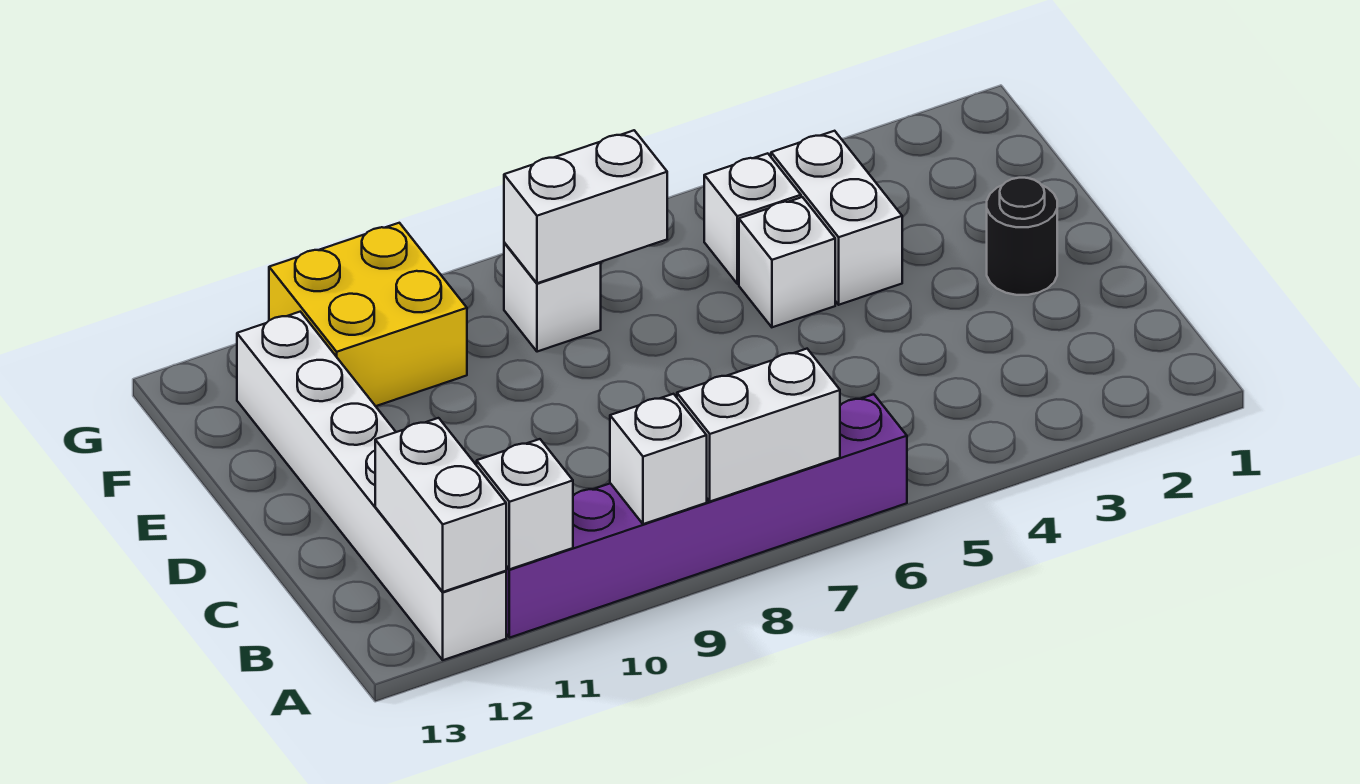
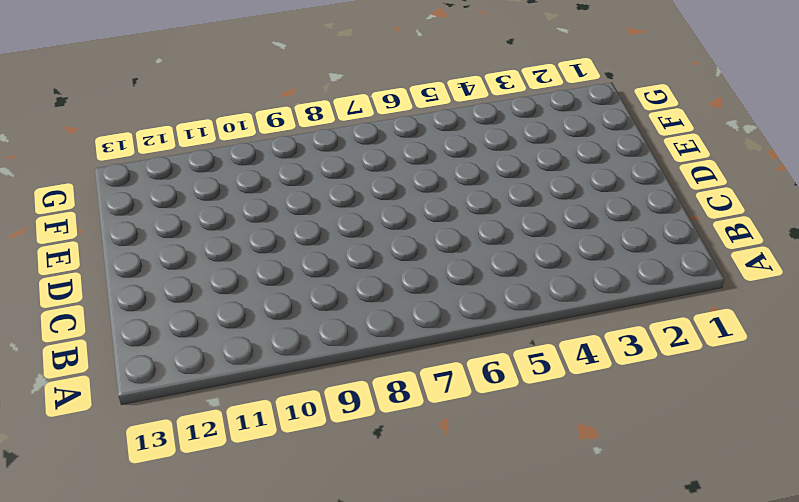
none -> purple brick A6:A11 level 1
none -> white brick A12:F12 level 1
none -> black round brick D2 level 1

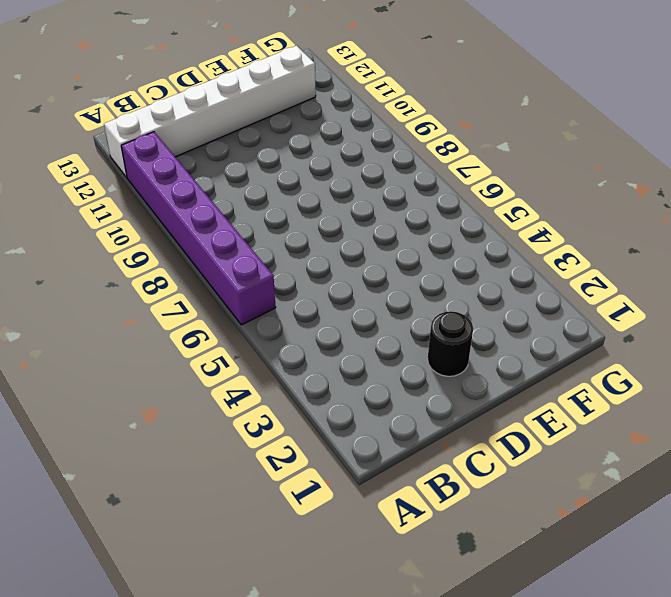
none -> white brick E4:F4 level 1
none -> white brick E5 level 1
none -> white brick F5 level 1

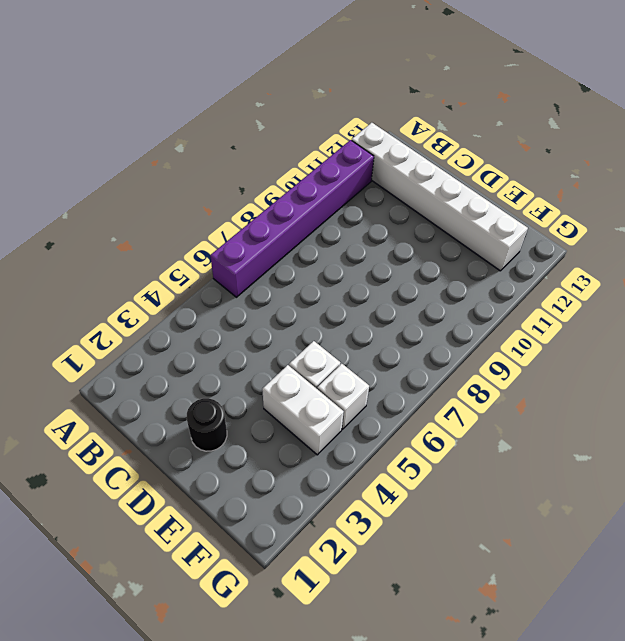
none -> white brick F8 level 1
none -> yellow brick F10:G11 level 1
none -> white brick A7:A8 level 2

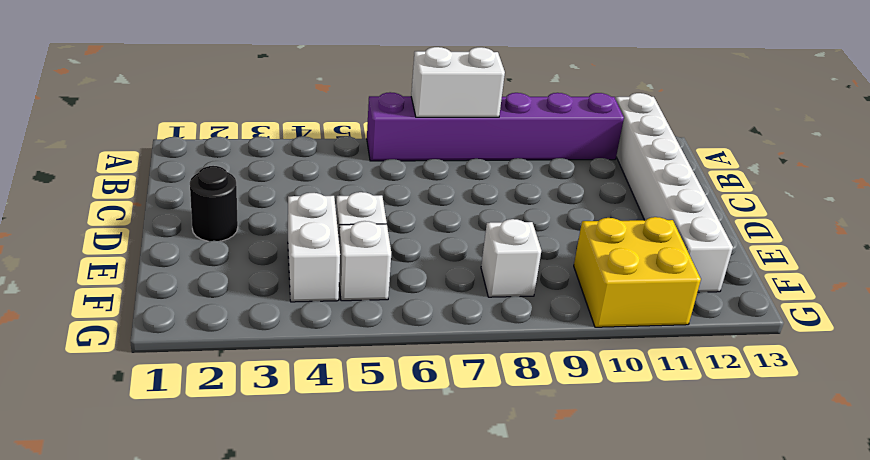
none -> white brick A9 level 2
none -> white brick A11 level 2
none -> white brick A12:B12 level 2

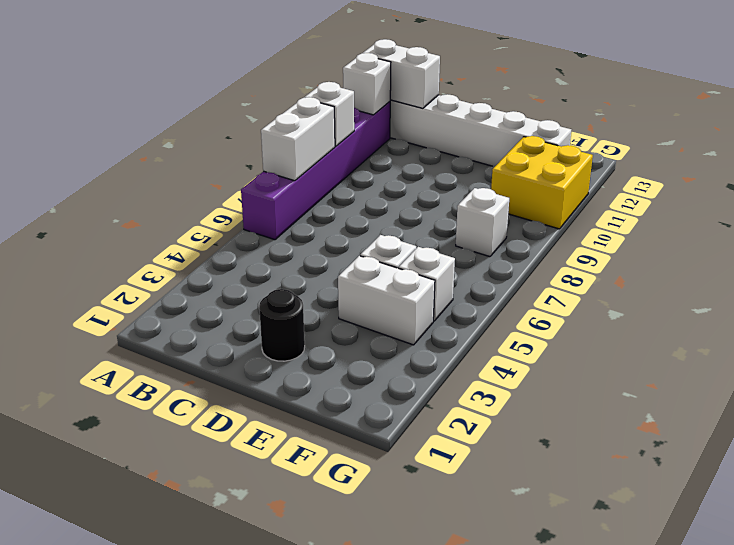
none -> white brick F7:F8 level 2

